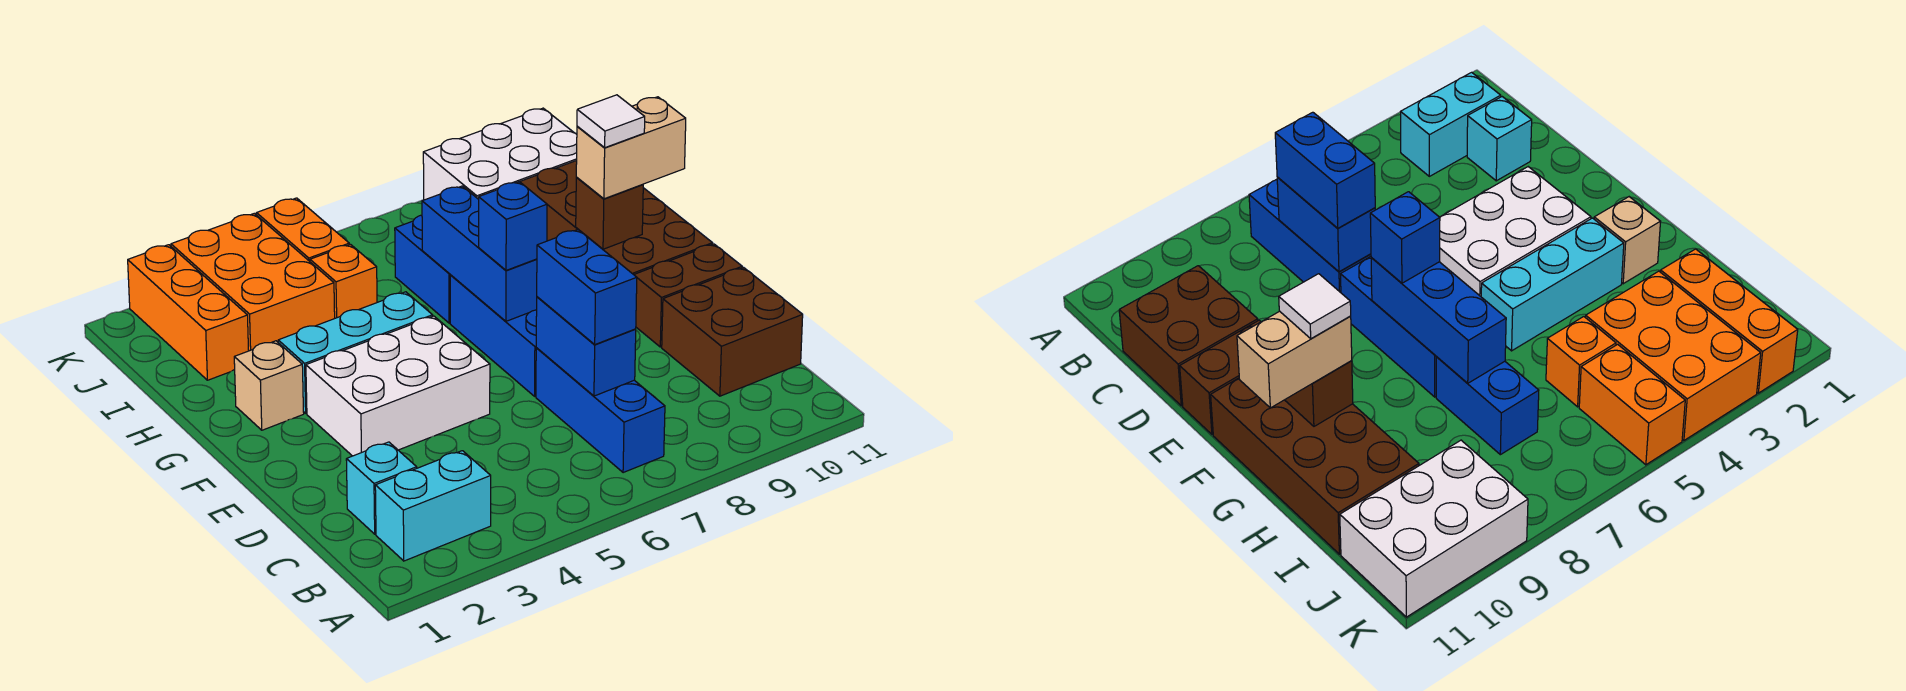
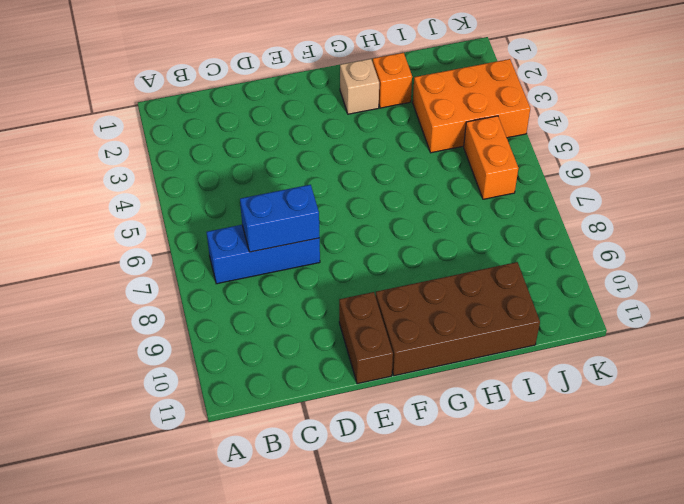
orange brick H2 level 1 -> orange brick I5 level 1
orange brick J5:J6 level 1 -> orange brick J5:K5 level 1
none -> cyan brick B2:B3 level 1
none -> cyan brick C2 level 1
none -> brown brick C10:D11 level 1

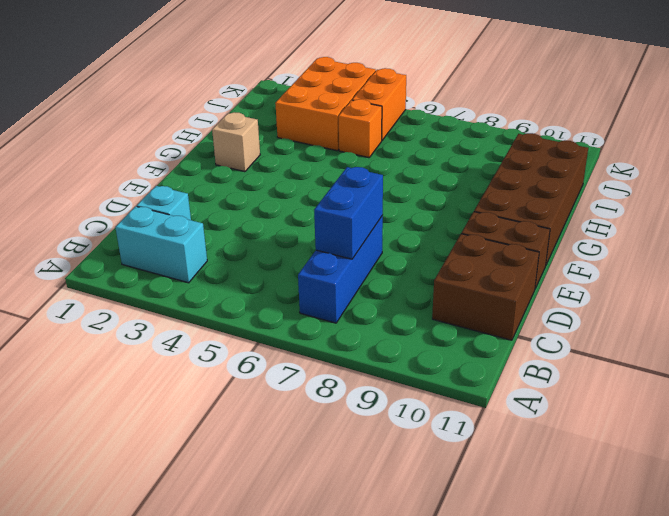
none -> white brick E3:F5 level 1
none -> blue brick E7:G7 level 1
none -> cyan brick G3:G5 level 1

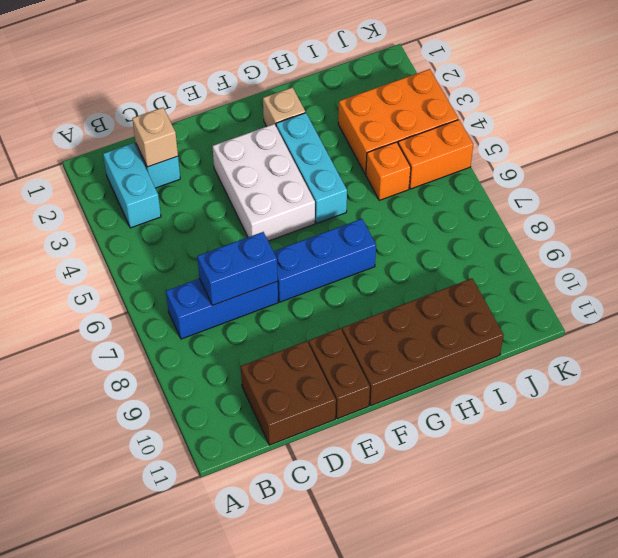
tan brick C2 level 2 -> none
none -> blue brick H7:I7 level 1
none -> orange brick I2:K2 level 1
none -> white brick J9:K11 level 1

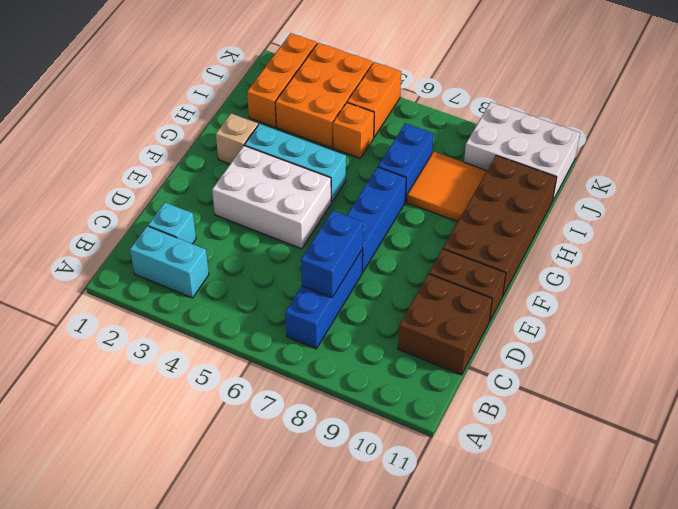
orange tile H8:I9 level 1 -> none
none -> blue brick F7:H7 level 2
none -> brown brick G10 level 2
none -> blue brick C7:D7 level 3

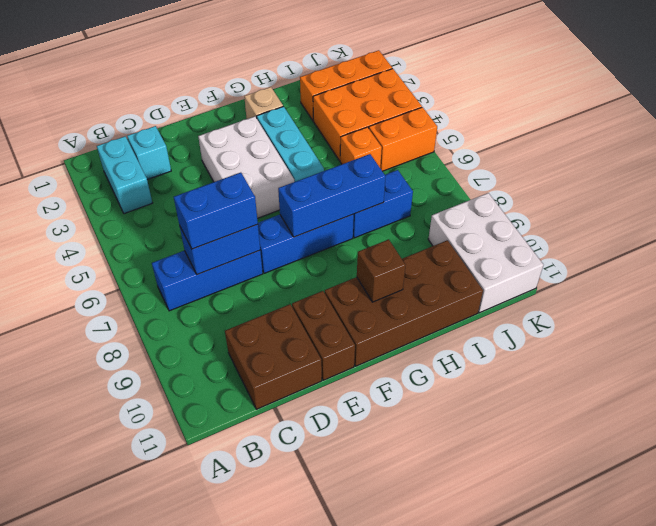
none -> blue brick F7 level 3
none -> tan brick G10:G11 level 3
none -> white tile G10 level 4

